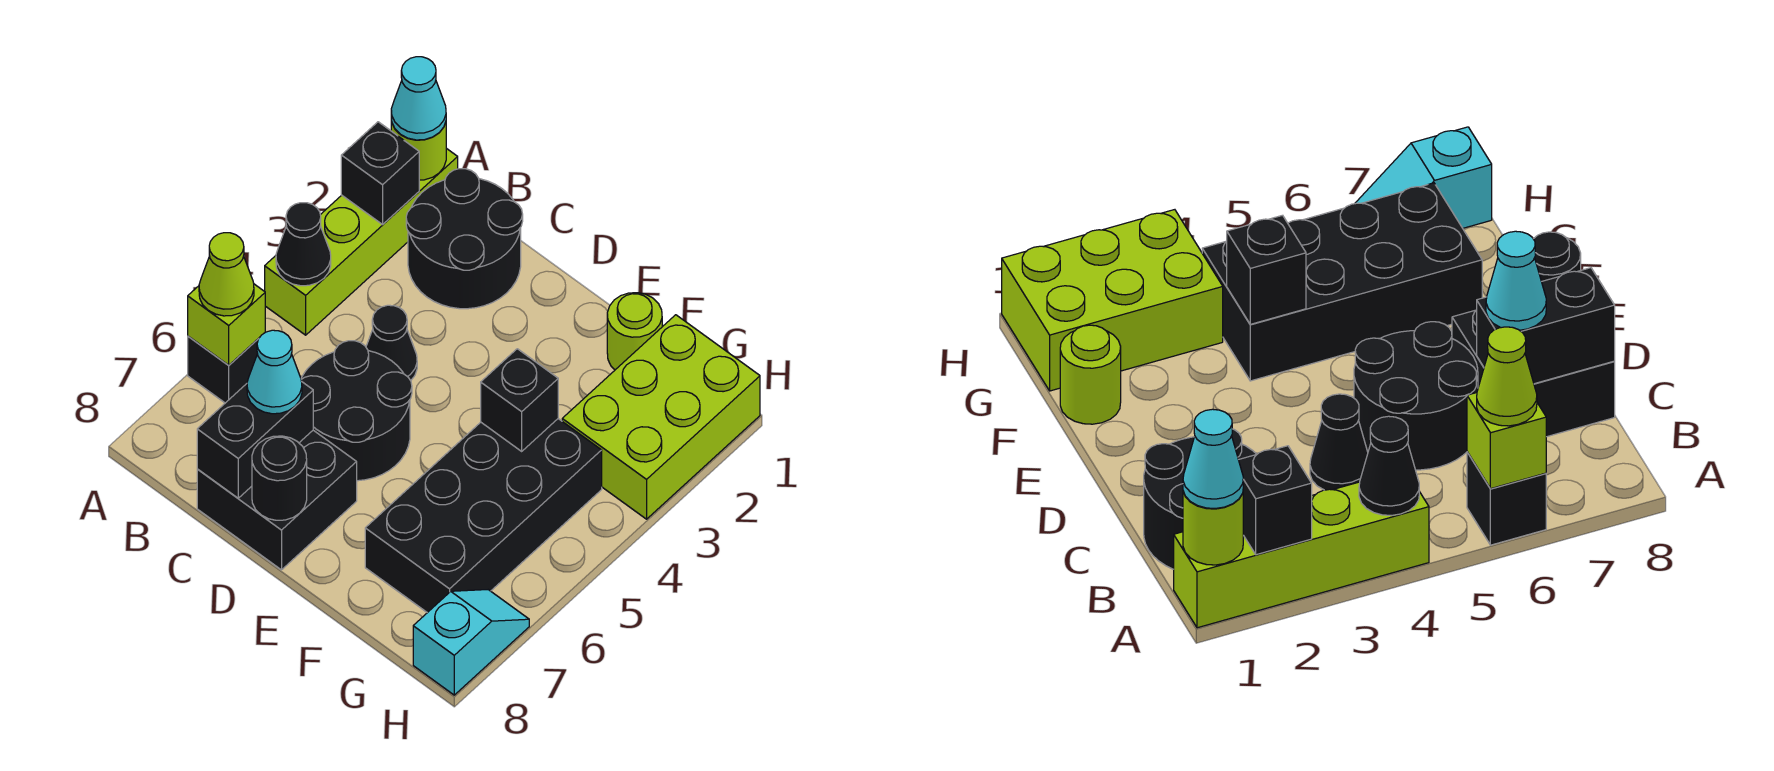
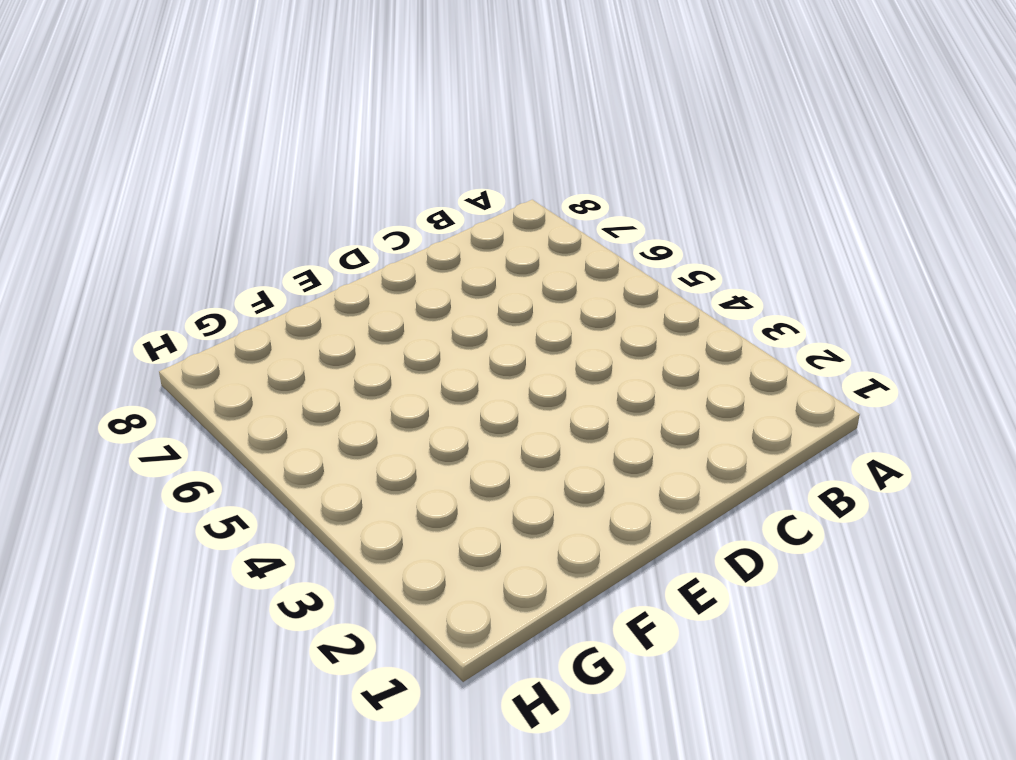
none -> lime brick A1:A4 level 1
none -> black brick A6 level 1
none -> black round brick B1:C2 level 1

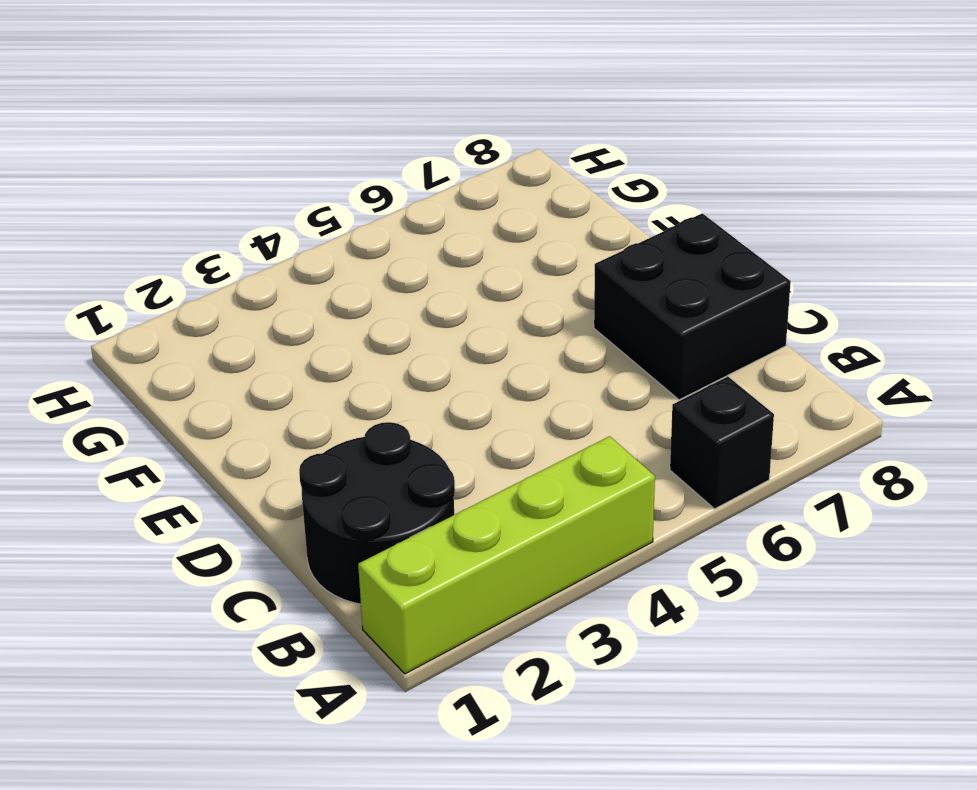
none -> black cone C4 level 1
none -> black round brick C5:D6 level 1
none -> lime round brick F1 level 1

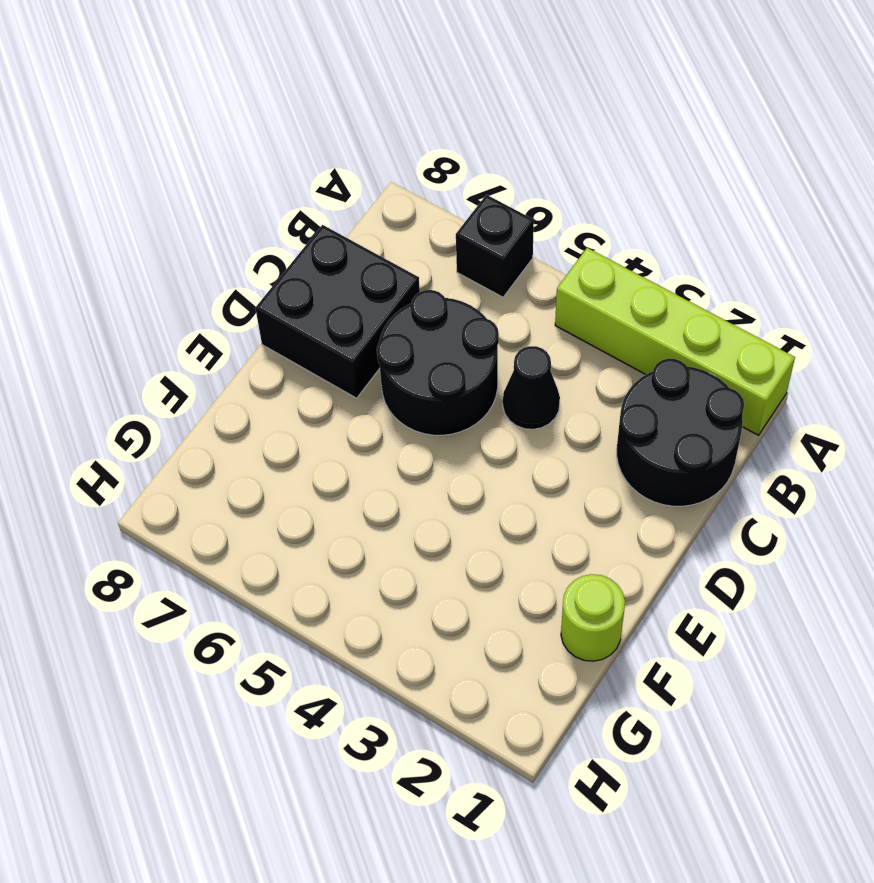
none -> black brick F4:G7 level 1
none -> lime brick G1:H3 level 1
none -> cyan slope H7:H8 level 1 top 8

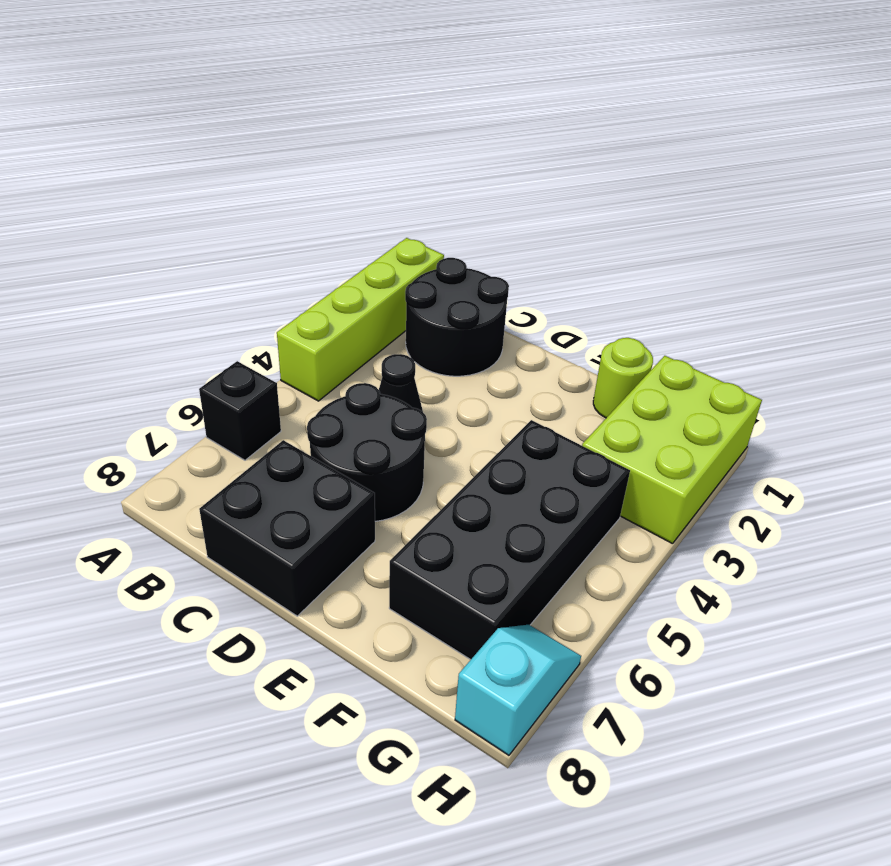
none -> lime round brick A1 level 2
none -> black brick A2 level 2
none -> black cone A4 level 2

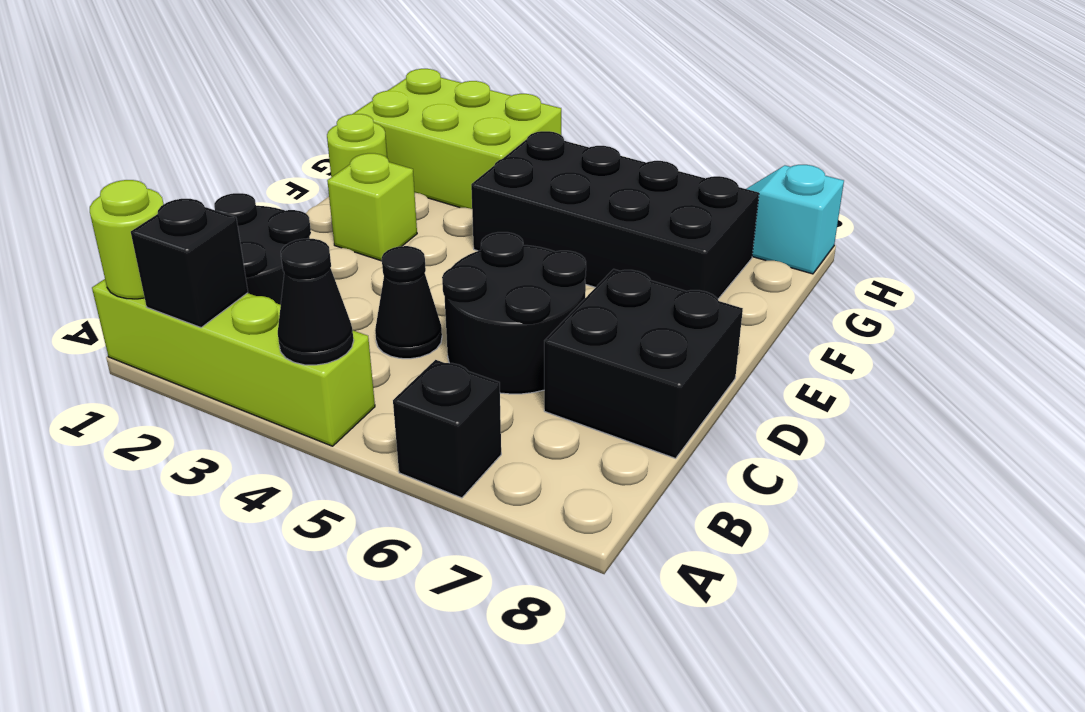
lime brick E2 level 1 -> lime brick A6 level 2
none -> black brick C7:C8 level 2
none -> black round brick D8 level 2
none -> black brick F4 level 2

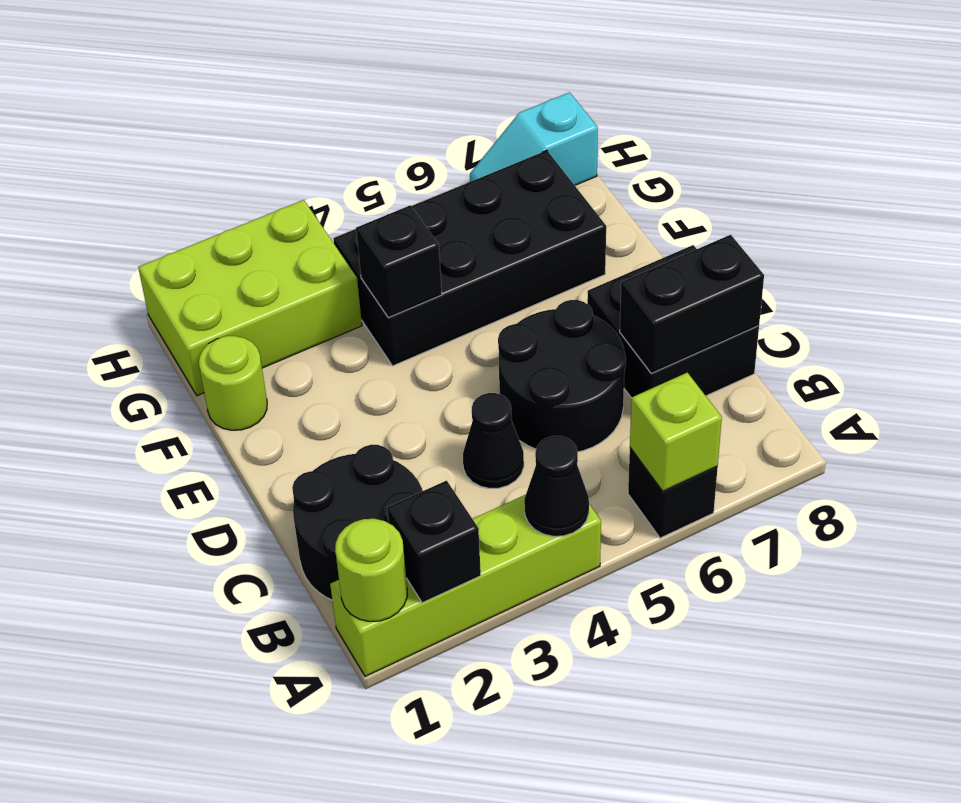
none -> black round brick D8 level 2
none -> cyan cone A1 level 3
none -> lime cone A6 level 3

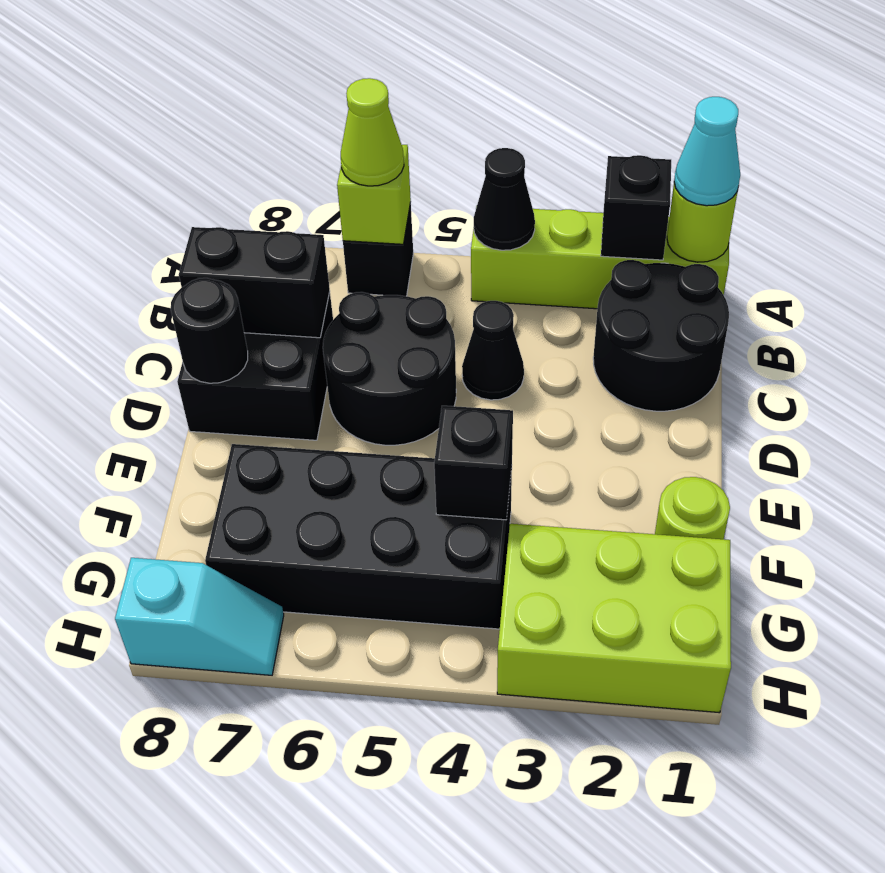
none -> cyan cone C7 level 3

